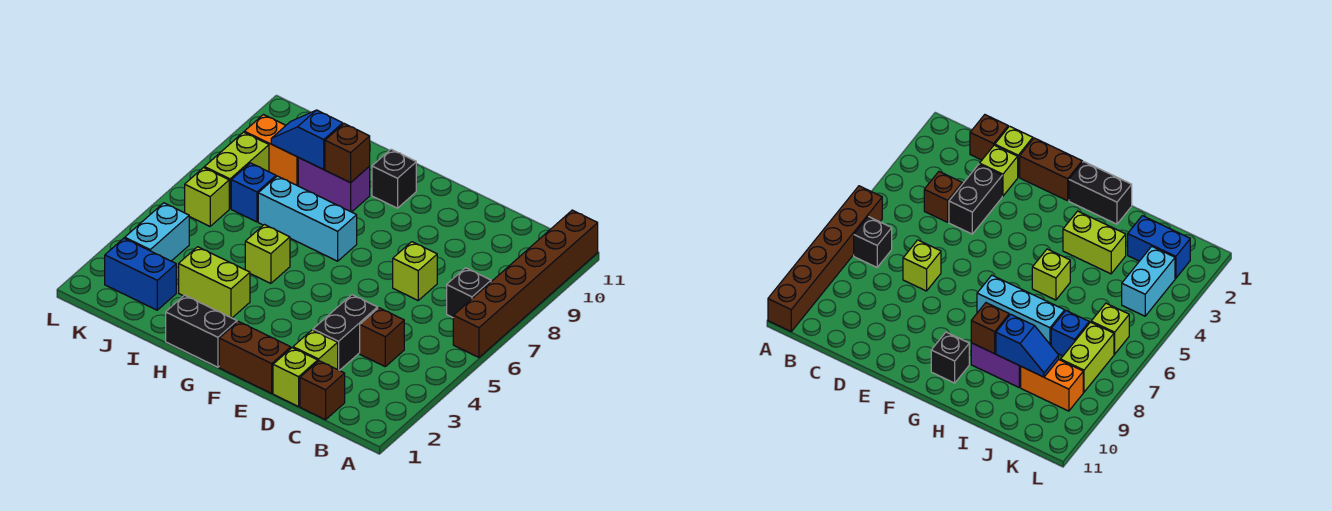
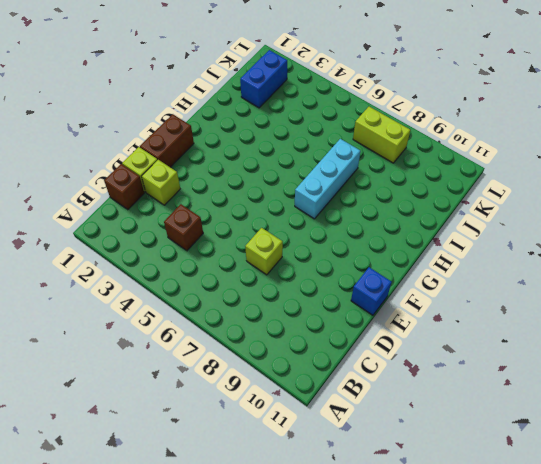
blue brick E11 level 1 -> blue brick J7 level 1
none -> brown brick A6:A11 level 1
none -> black brick B7 level 1
none -> black brick D3:D4 level 1

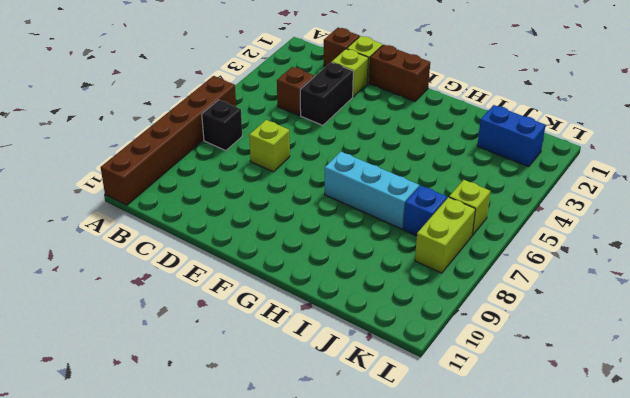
none -> black brick G1:H1 level 1
none -> black brick G10 level 1
none -> lime brick H3:I3 level 1

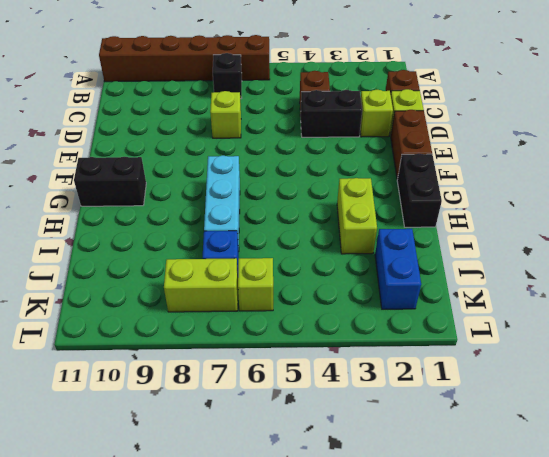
black brick G10:G11 level 1 -> black brick G10 level 1
none -> lime brick H5 level 1
none -> purple brick H9:I9 level 1
none -> orange brick J9:K9 level 1

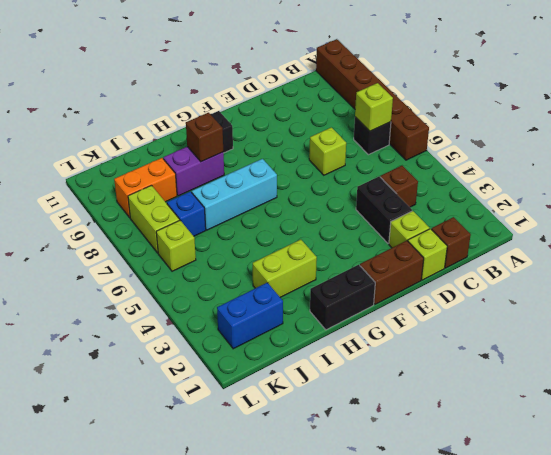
lime brick B7 level 2 -> lime brick H5 level 1
none -> cyan brick K3:K4 level 1
none -> blue slope I9:J9 level 2 top I

